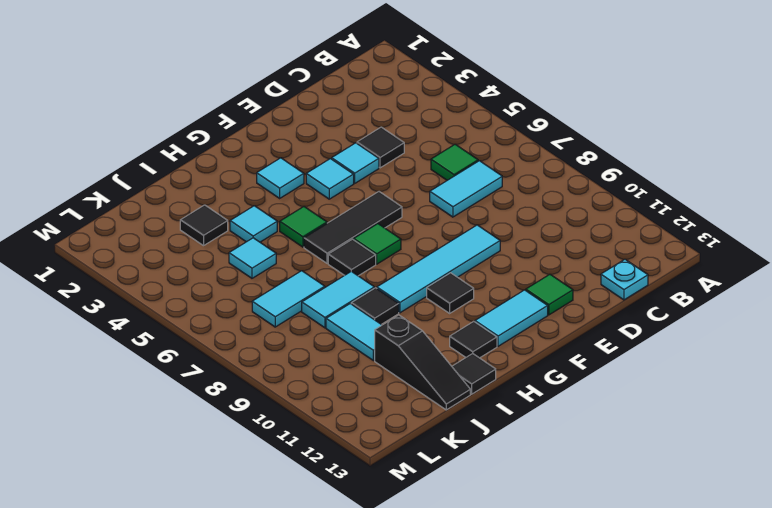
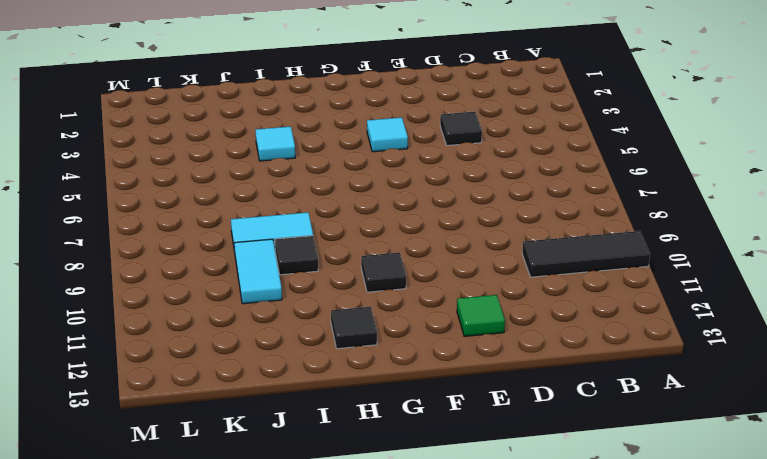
black tile A10:C10 level 1 -> black tile F6:H6 level 1
none -> green tile C6 level 1
none -> cyan tile C7:D7 level 1
none -> cyan plate C13 level 1

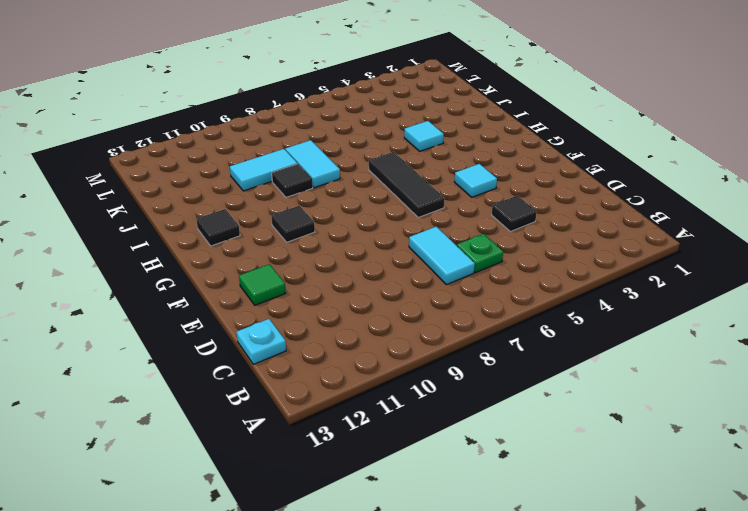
green plate C6 level 1 -> green tile C6 level 1
none -> cyan tile E4 level 1
none -> cyan tile E9:H9 level 1
none -> cyan tile F12:G12 level 1

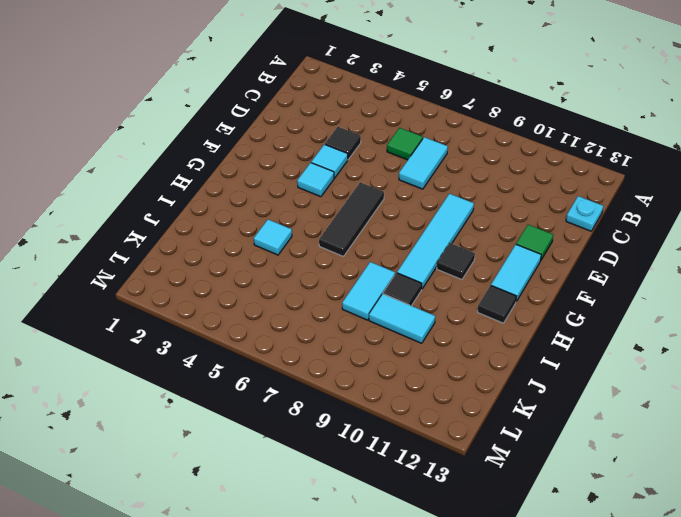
none -> cyan tile G3 level 1
none -> green tile G7 level 1
none -> green tile H5 level 1

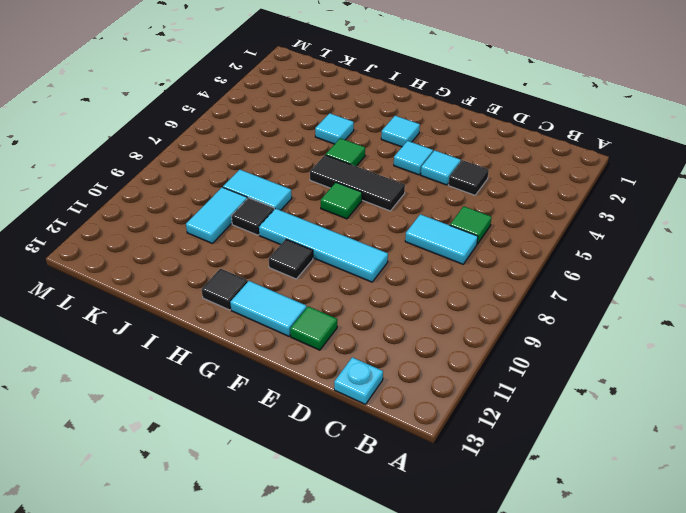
none -> black tile H7 level 1
none -> black tile I13 level 1
none -> black tile J3 level 1

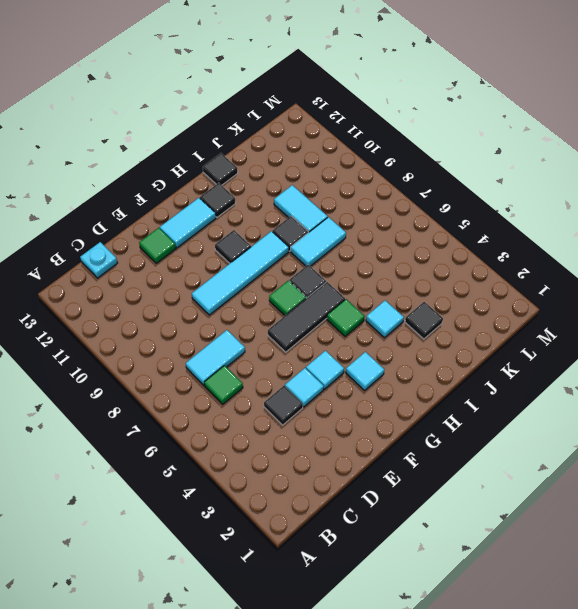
none -> cyan tile J5 level 1
none -> cyan tile J7:K7 level 1
none -> black slope J11:J13 level 1 top 11

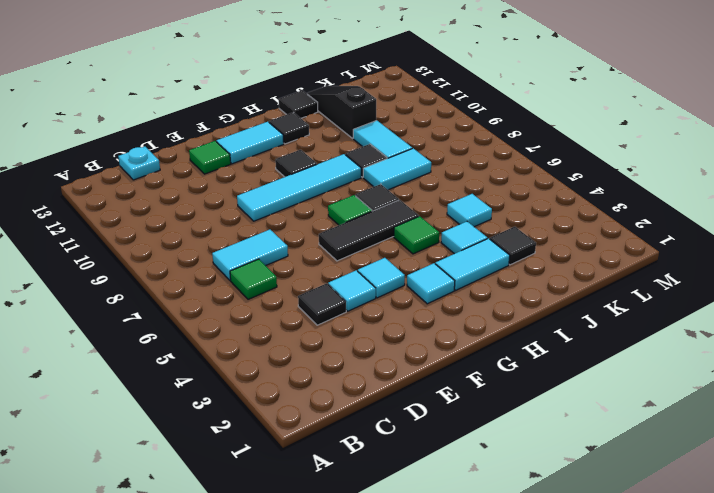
cyan tile H3:I3 level 1 -> cyan tile J7:K7 level 1

